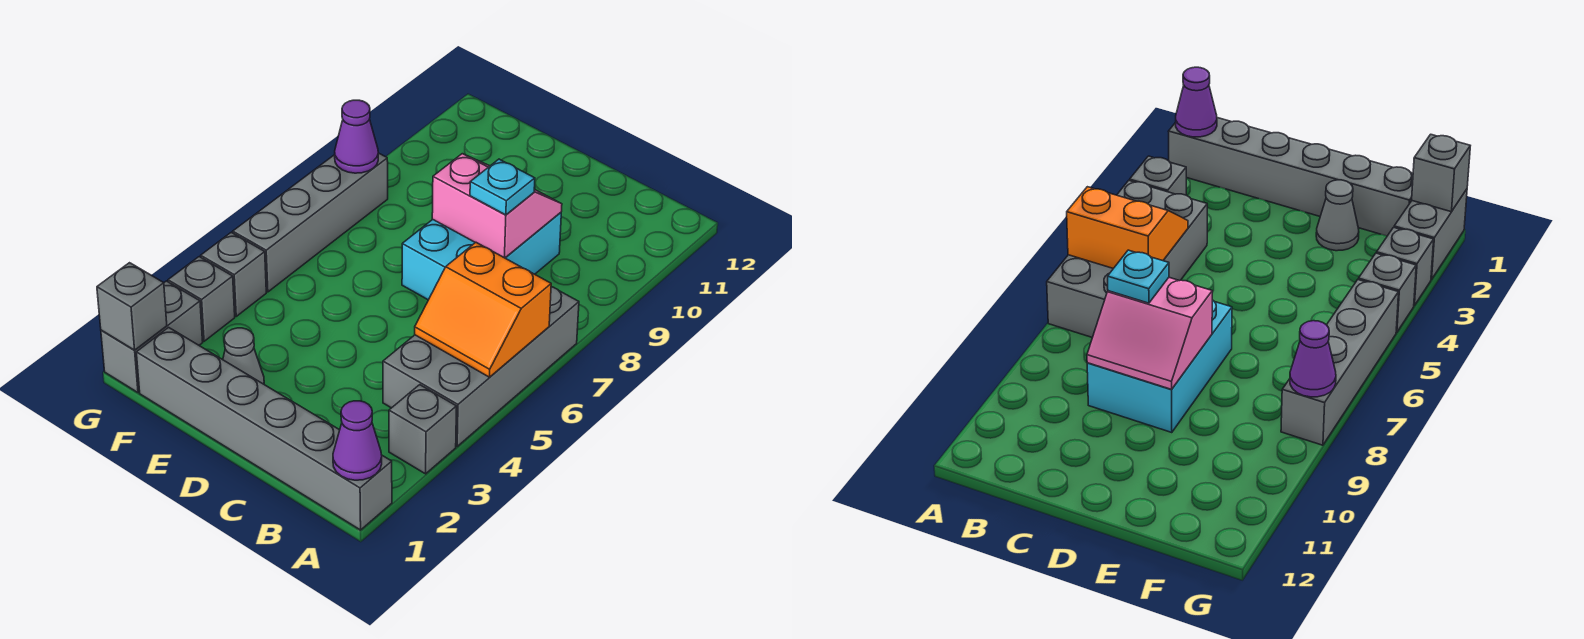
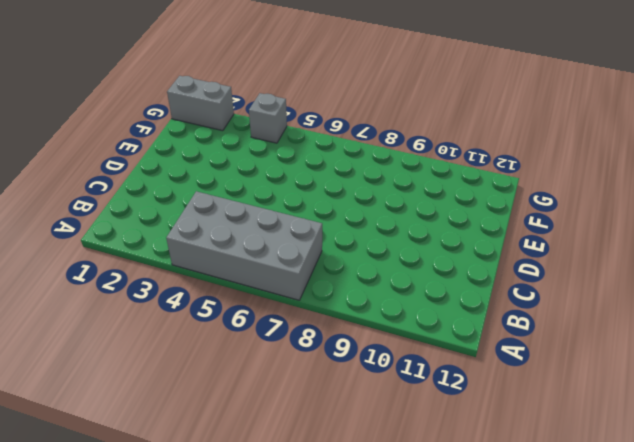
none -> grey brick A1:F1 level 1
none -> grey brick A3 level 1
none -> cyan brick C7:D9 level 1

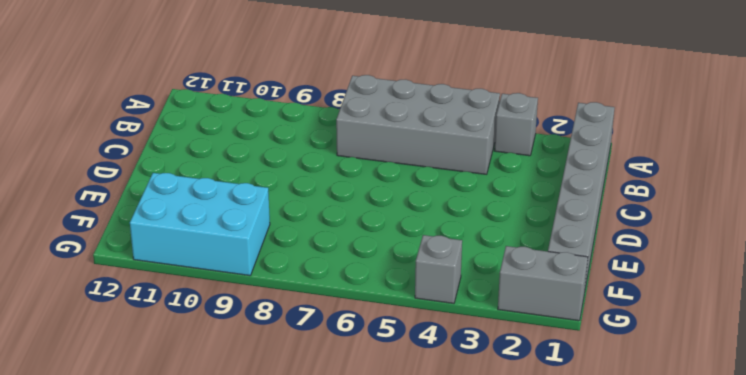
cyan brick F9:G11 level 1 -> cyan brick C7:D9 level 1
none -> grey cone E2 level 1
none -> grey brick G3 level 1
none -> grey brick G5:G8 level 1

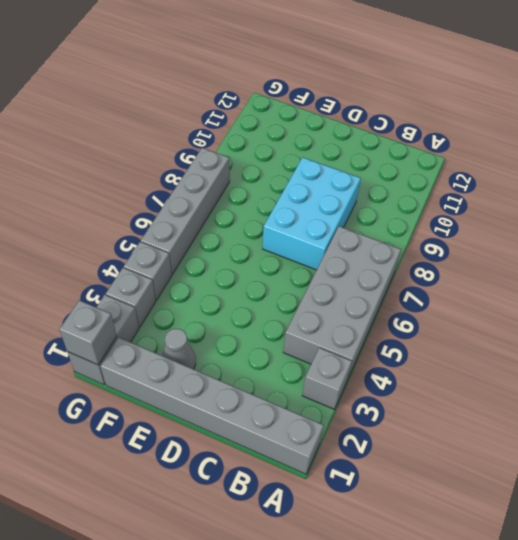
none -> purple cone A1 level 2
none -> orange slope A5:B6 level 2 top 6
none -> pink slope C8:D9 level 2 top 8

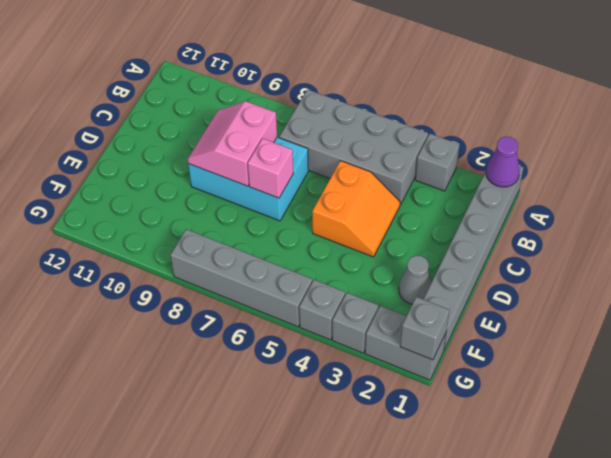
orange slope C4:D5 level 1 top 5 -> orange slope A5:B6 level 2 top 6
pink brick D7 level 2 -> none
none -> purple cone G8 level 2
none -> cyan plate C8 level 3

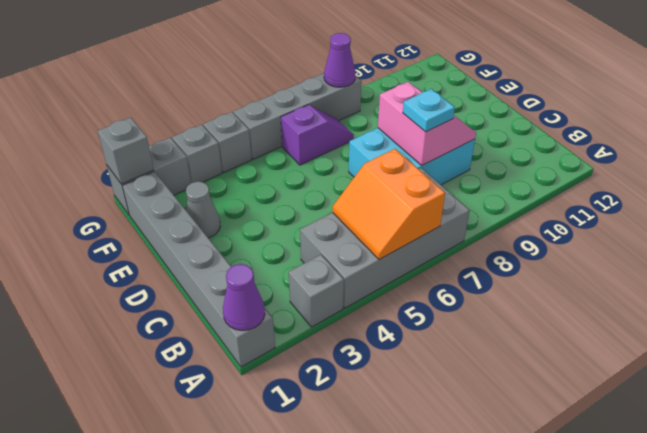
purple slope F6:F7 level 1 top 6 -> none

